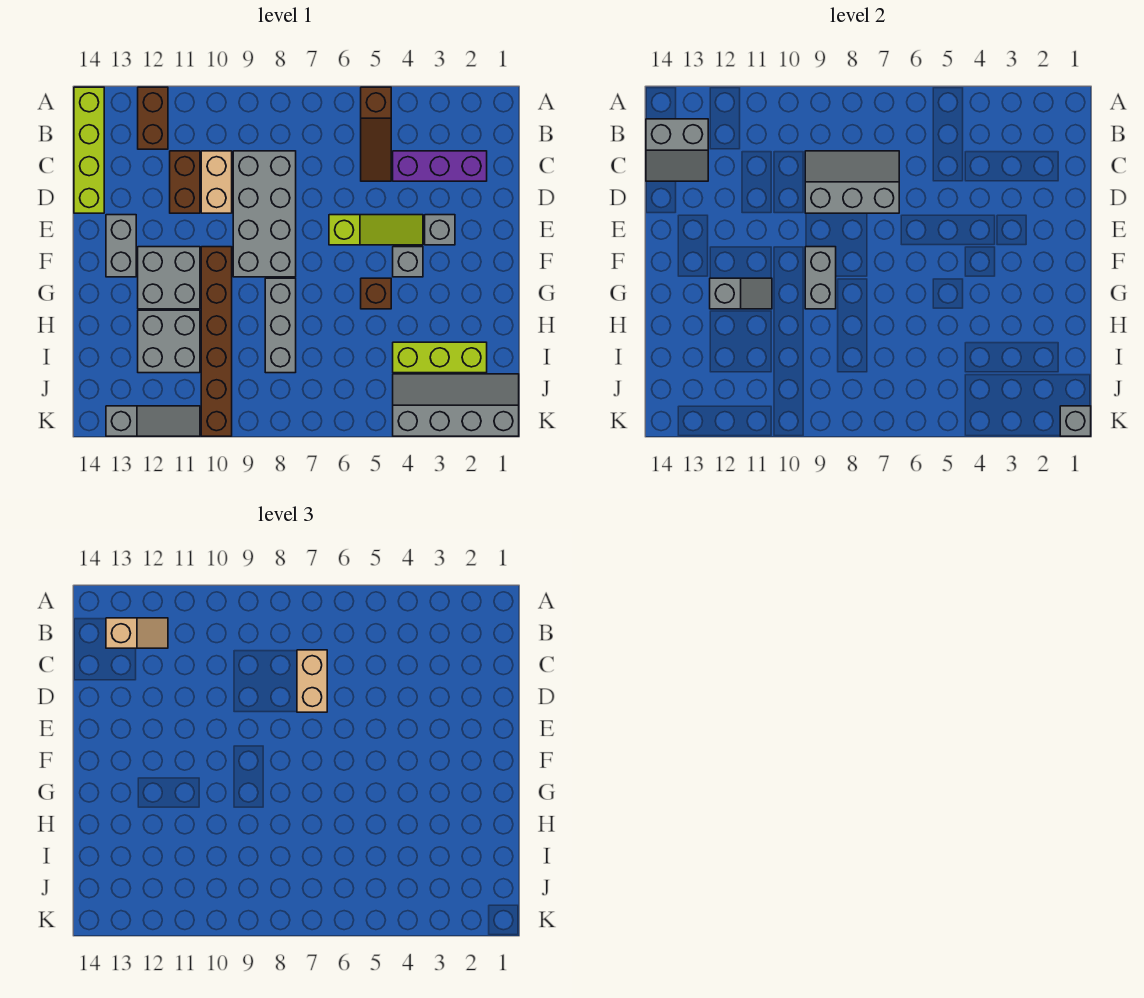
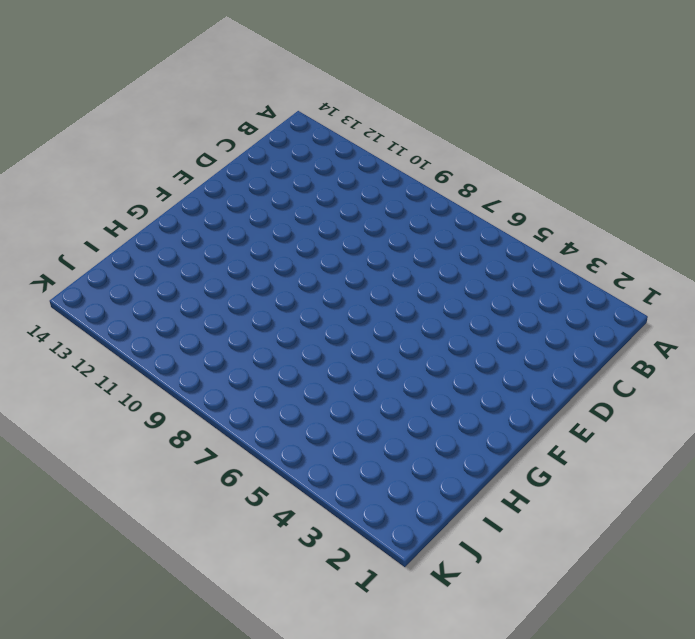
none -> brown slope A5:C5 level 1 top A
none -> brown brick A12:B12 level 1
none -> lime brick A14:D14 level 1

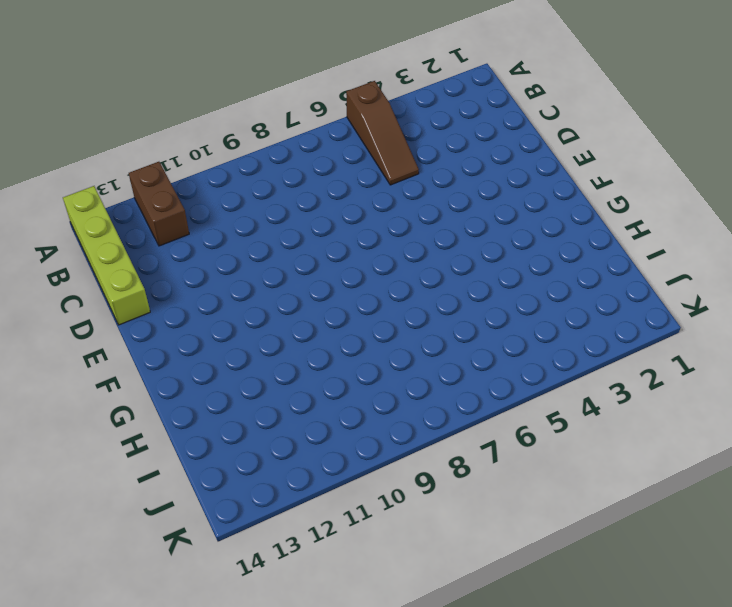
none -> purple brick C2:C4 level 1
none -> grey brick C8:F9 level 1
none -> tan brick C10:D10 level 1

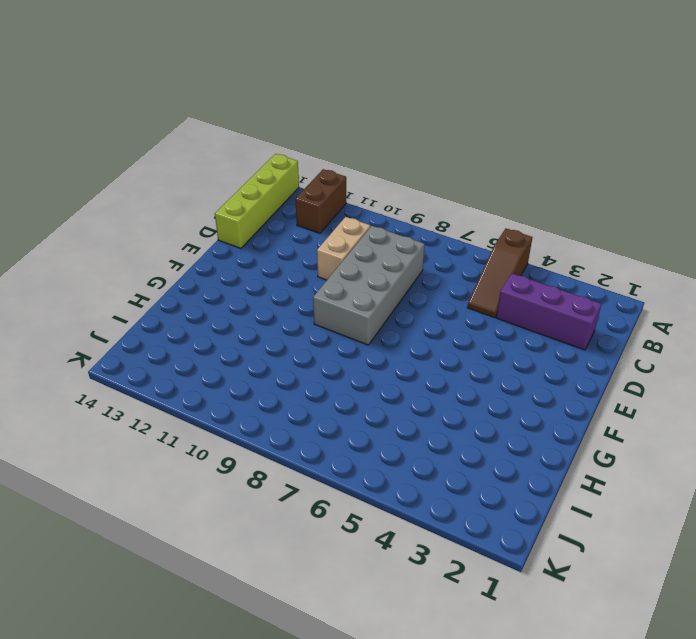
none -> brown brick C11:D11 level 1
none -> grey brick E3 level 1
none -> lime slope E4:E6 level 1 top 6

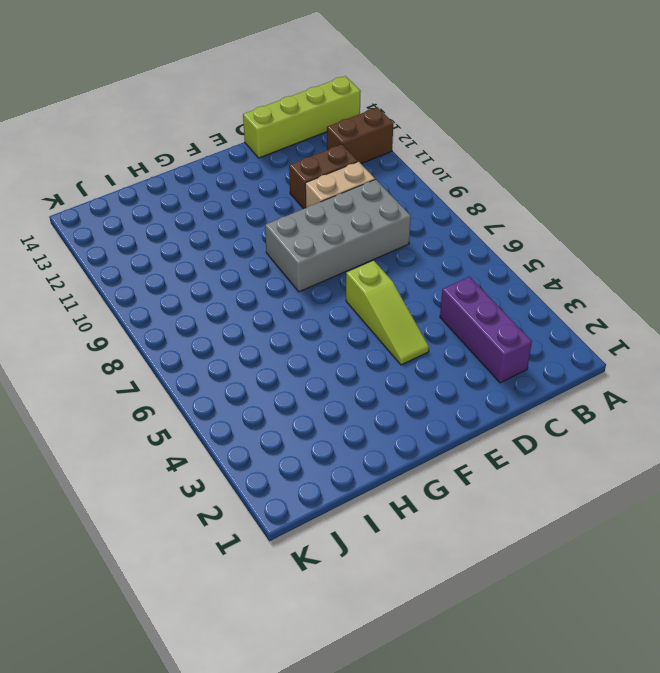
none -> brown slope A5:C5 level 1 top A
none -> grey brick E3 level 1
none -> grey brick E13:F13 level 1

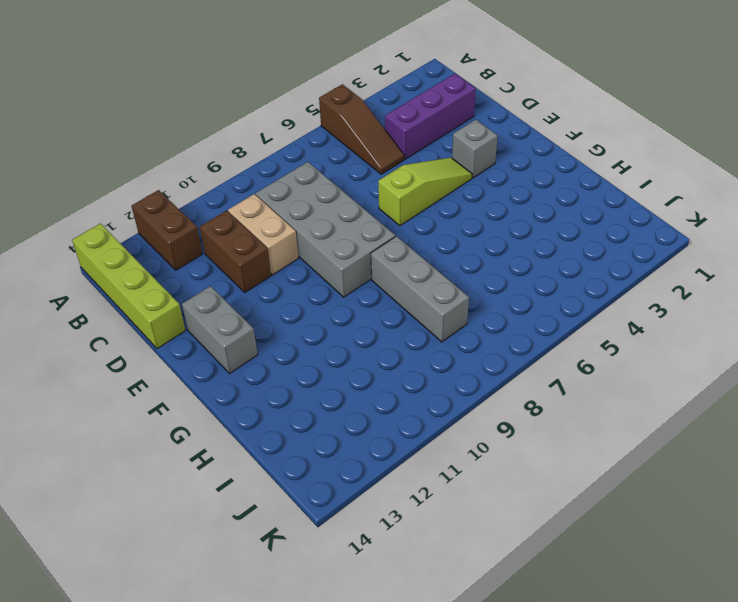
none -> grey brick F4 level 1
none -> brown brick F10:K10 level 1
none -> grey brick F11:G12 level 1

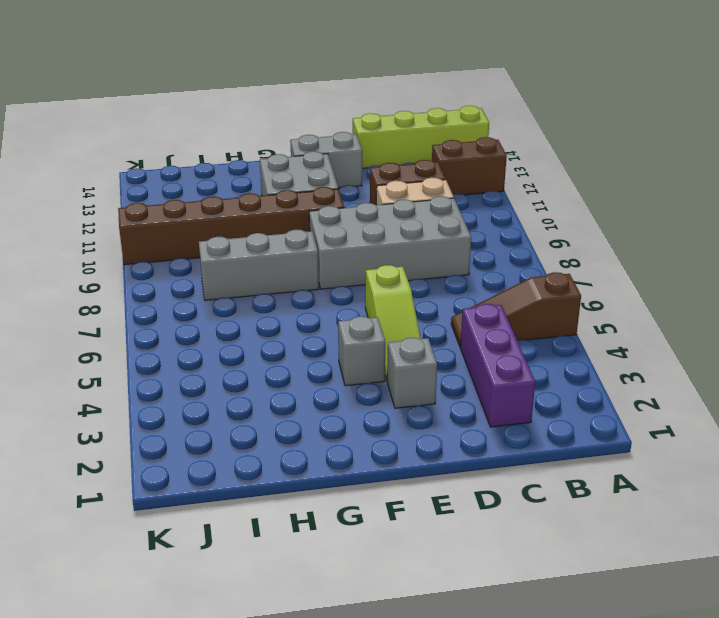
none -> brown brick G5 level 1
none -> grey brick H11:I12 level 1
none -> lime brick I2:I4 level 1

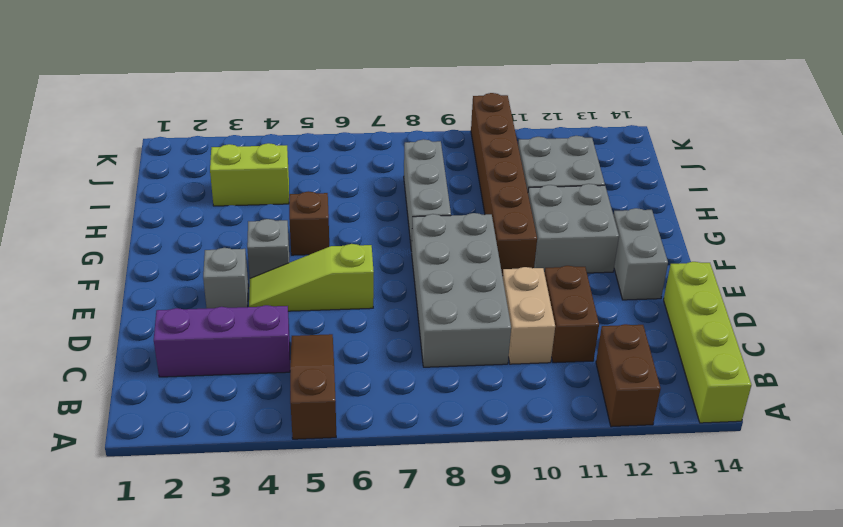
lime brick I3:I4 level 1 -> lime brick I2:I4 level 1
none -> grey slope J1:K4 level 1 top K
none -> grey slope K11:K13 level 1 top 13
none -> grey slope B13:C14 level 2 top B

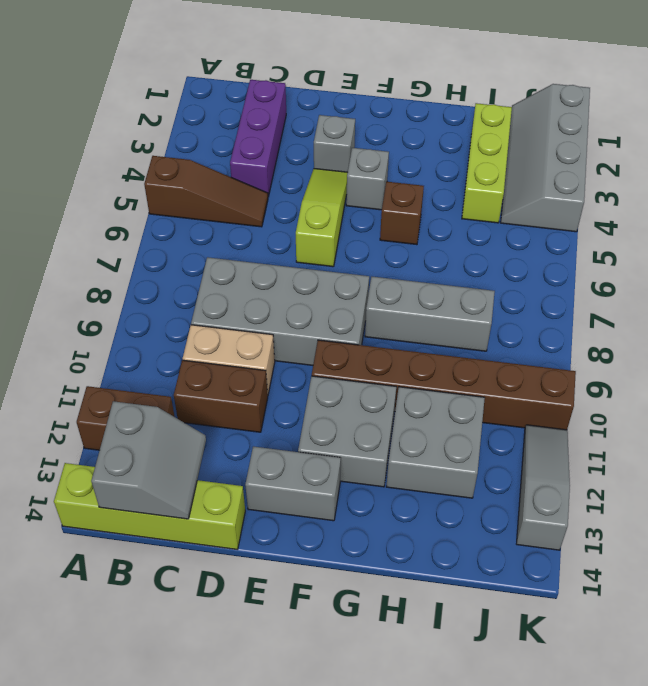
none -> grey slope C7:D9 level 2 top D
none -> grey brick F9:G9 level 2
none -> grey slope G11:G12 level 2 top 12

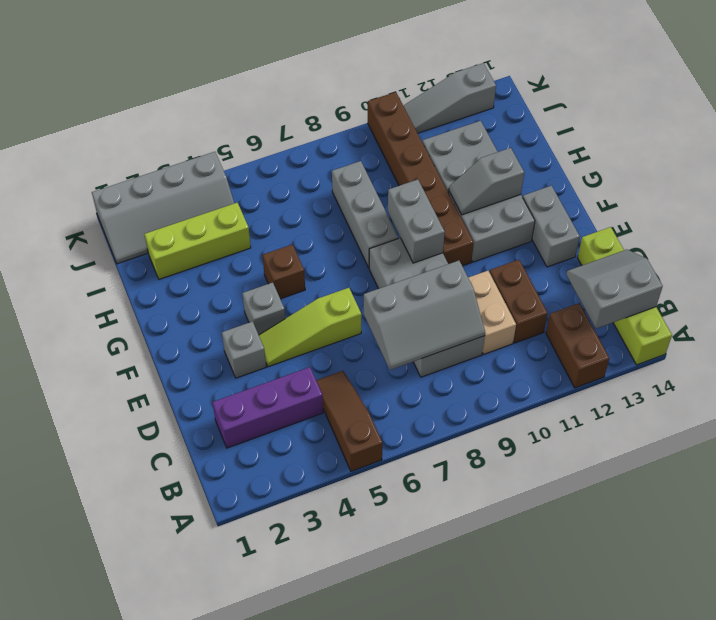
none -> grey brick K1 level 2
none -> tan slope B12:B13 level 3 top 13
none -> tan brick C7:D7 level 3

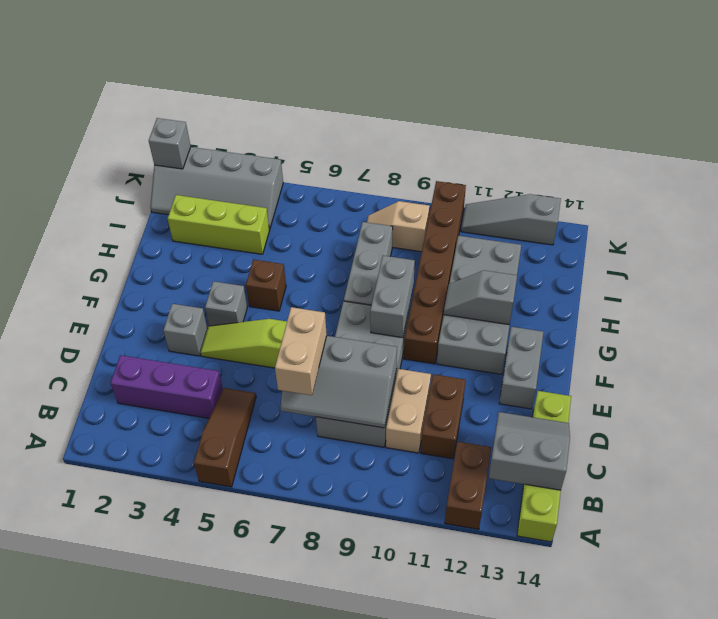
tan slope J8:J9 level 1 top 9 -> tan slope B12:B13 level 3 top 13

